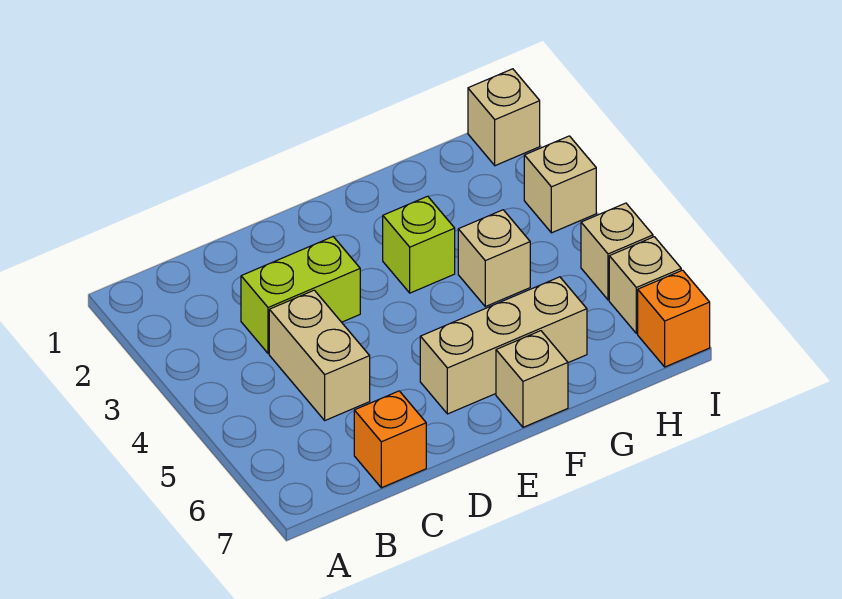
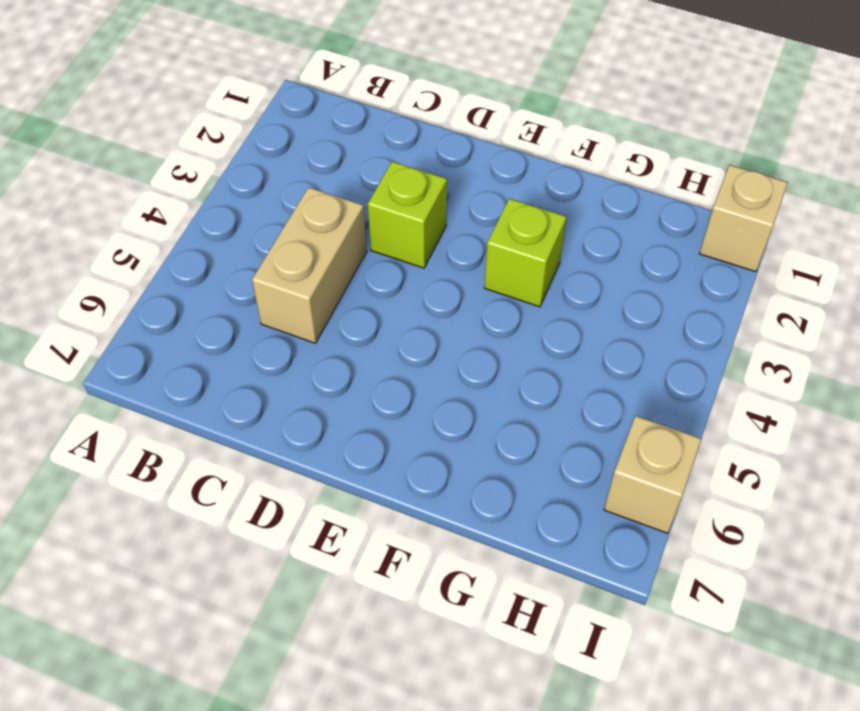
lime brick D3 level 1 -> lime brick C3:D3 level 1
none -> orange brick C7 level 1
none -> tan brick E6:G6 level 1
none -> tan brick F7 level 1

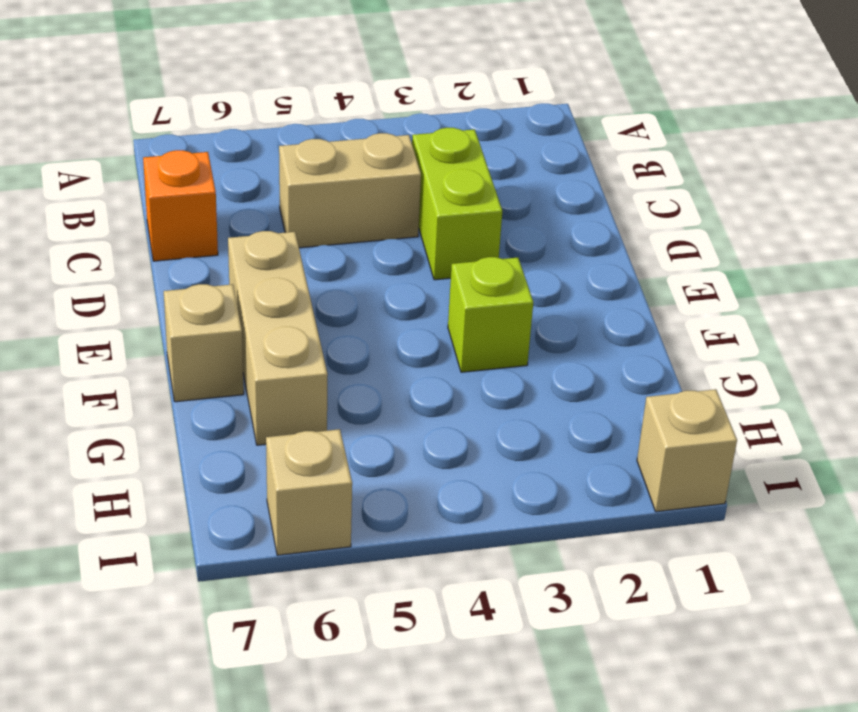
none -> tan brick G4 level 1
none -> tan brick I3 level 1
none -> tan brick I5 level 1

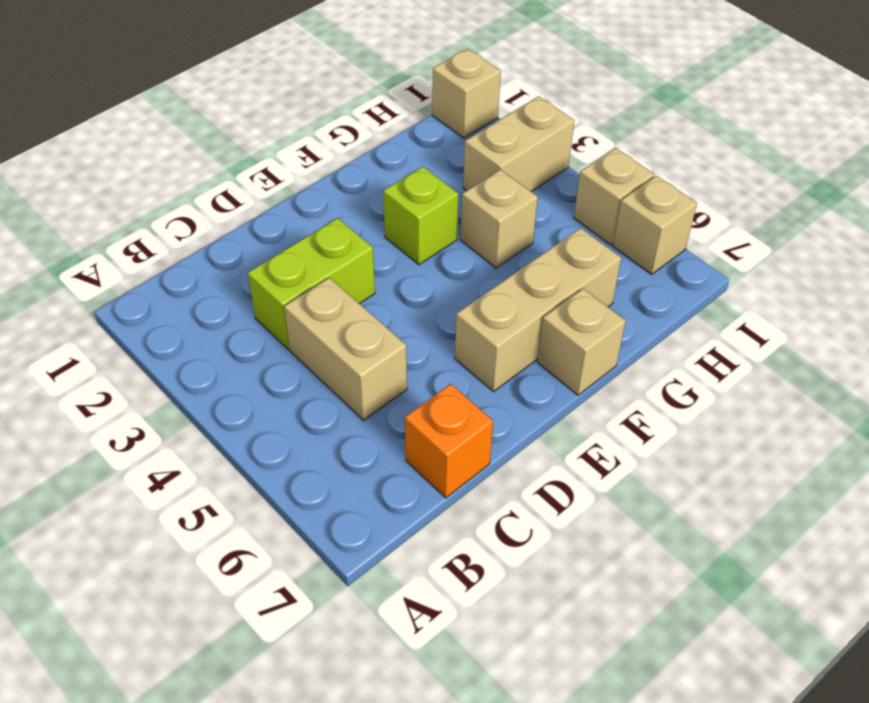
tan brick H3:I3 level 1 -> tan brick I3 level 1
none -> orange brick I7 level 1

